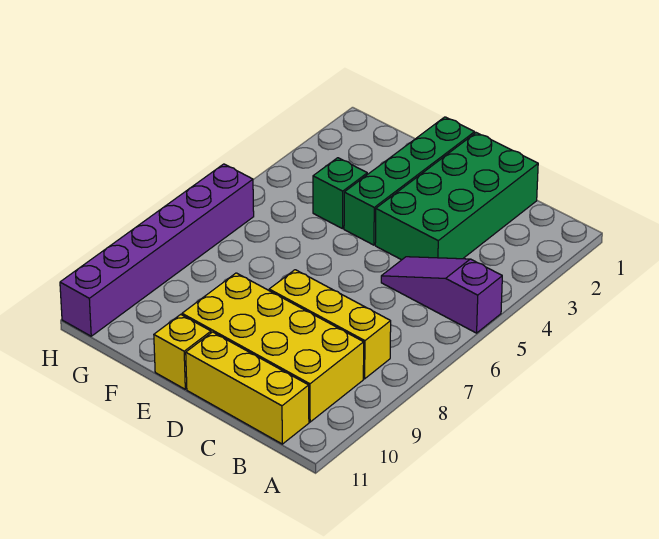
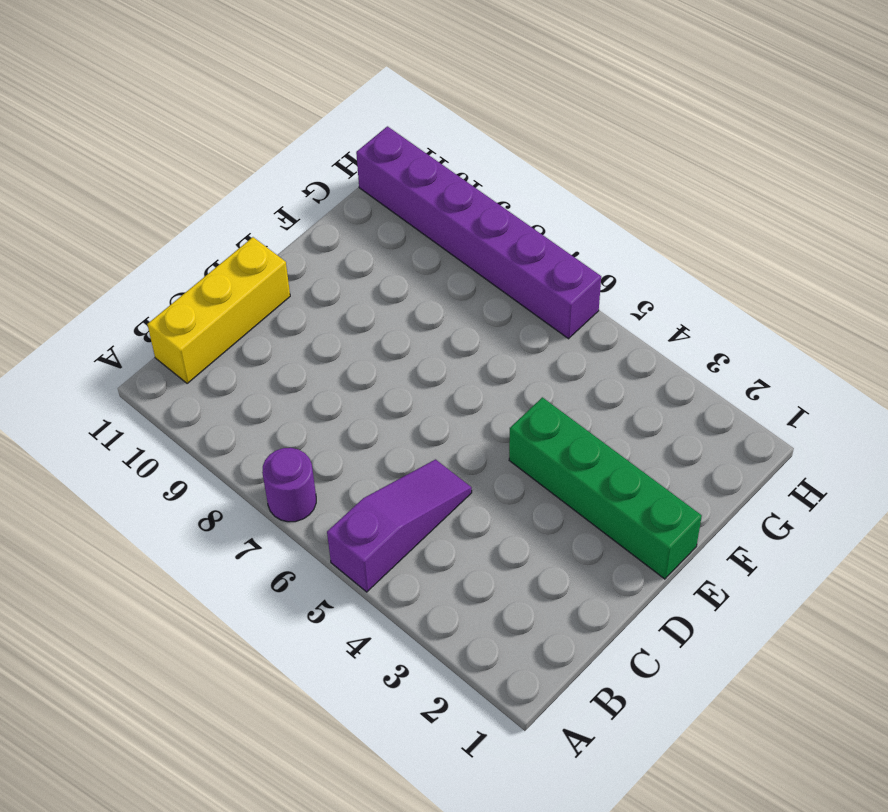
purple round brick A7 level 1 -> none
none -> yellow brick B8:D8 level 1
none -> yellow brick B9:E10 level 1

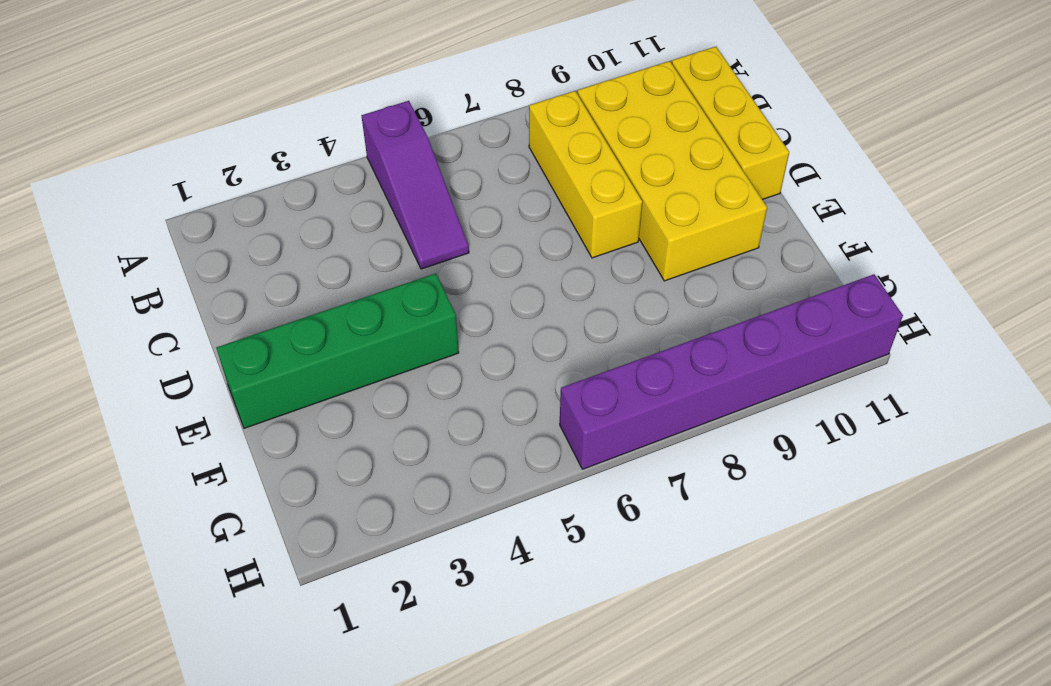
none -> green brick C1:D4 level 1
none -> yellow brick E11 level 1

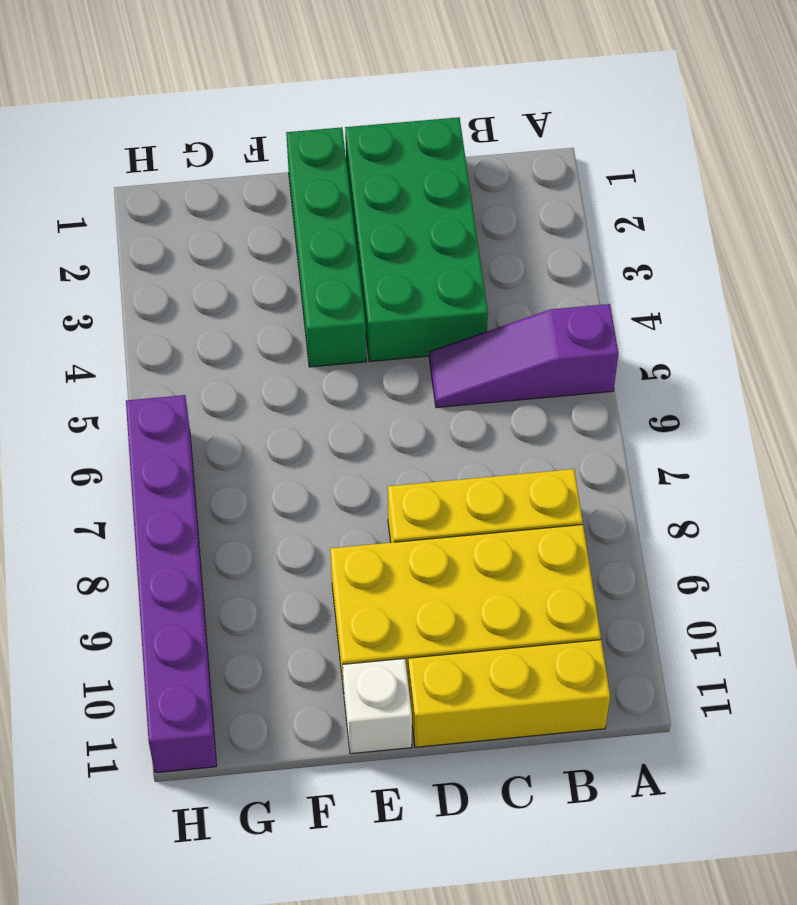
white brick E11 level 1 -> yellow brick E11 level 1
none -> green brick F4 level 1

